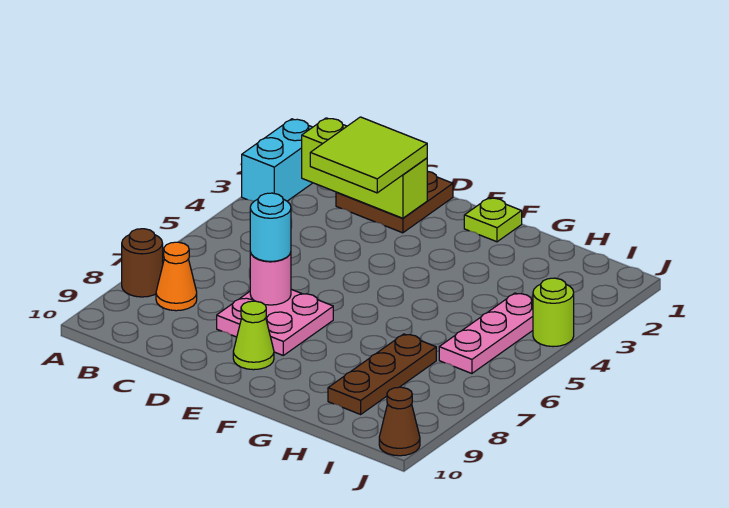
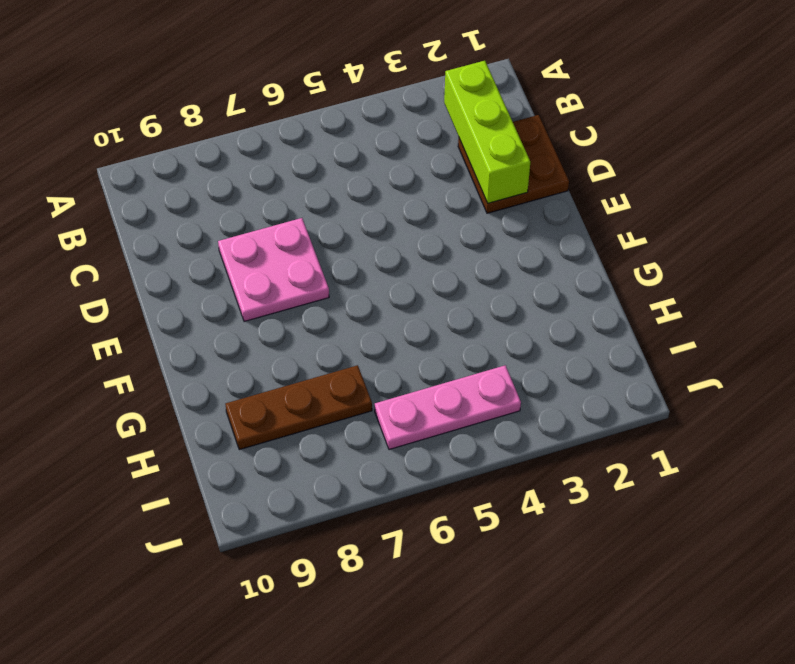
none -> cyan brick A2:A3 level 1
none -> brown round brick A8 level 1
none -> orange cone B8 level 1

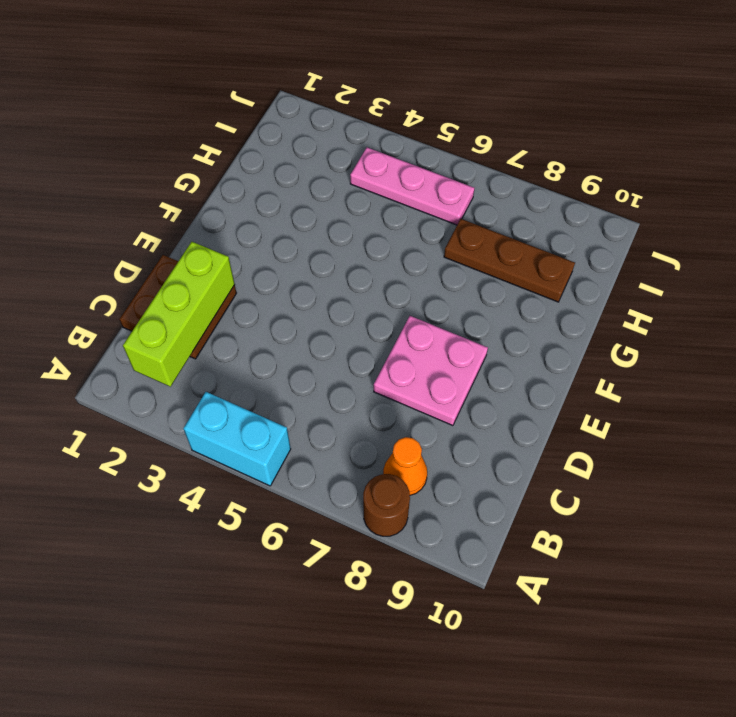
cyan brick A4:A5 level 1 -> cyan brick A2:A3 level 1
none -> lime cone E9 level 1
none -> lime plate F1 level 1
none -> lime round brick J4 level 1

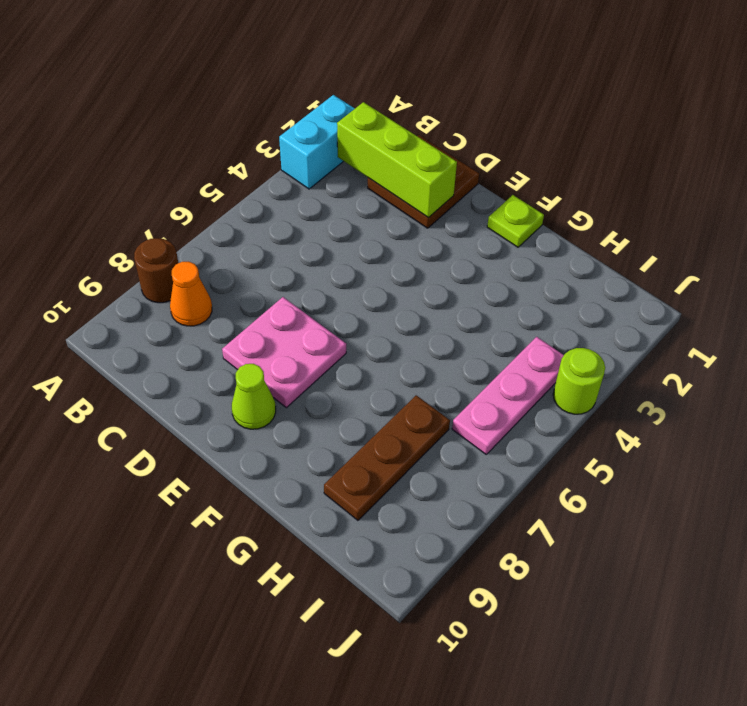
none -> brown cone J10 level 1
none -> pink round brick D7 level 2
none -> lime tile C2:D3 level 3

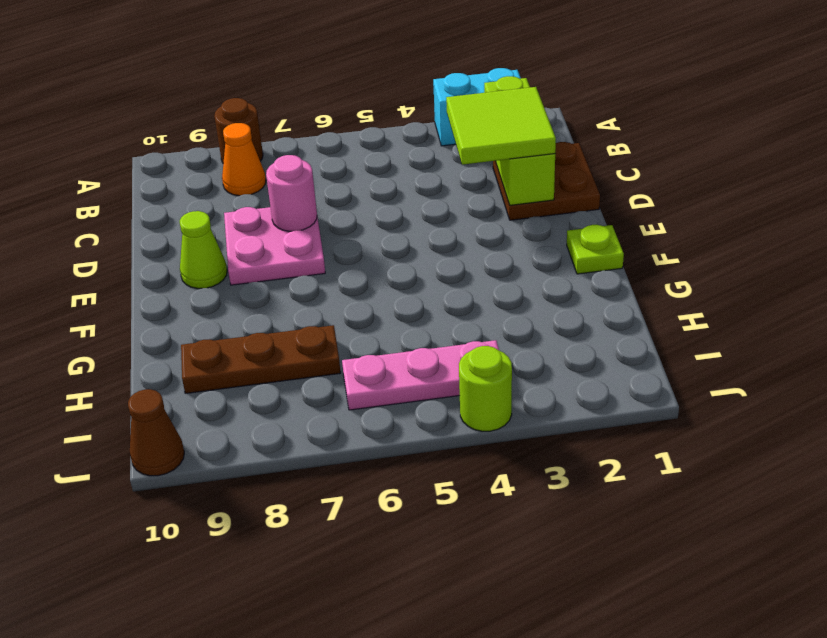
none -> cyan round brick D7 level 3

